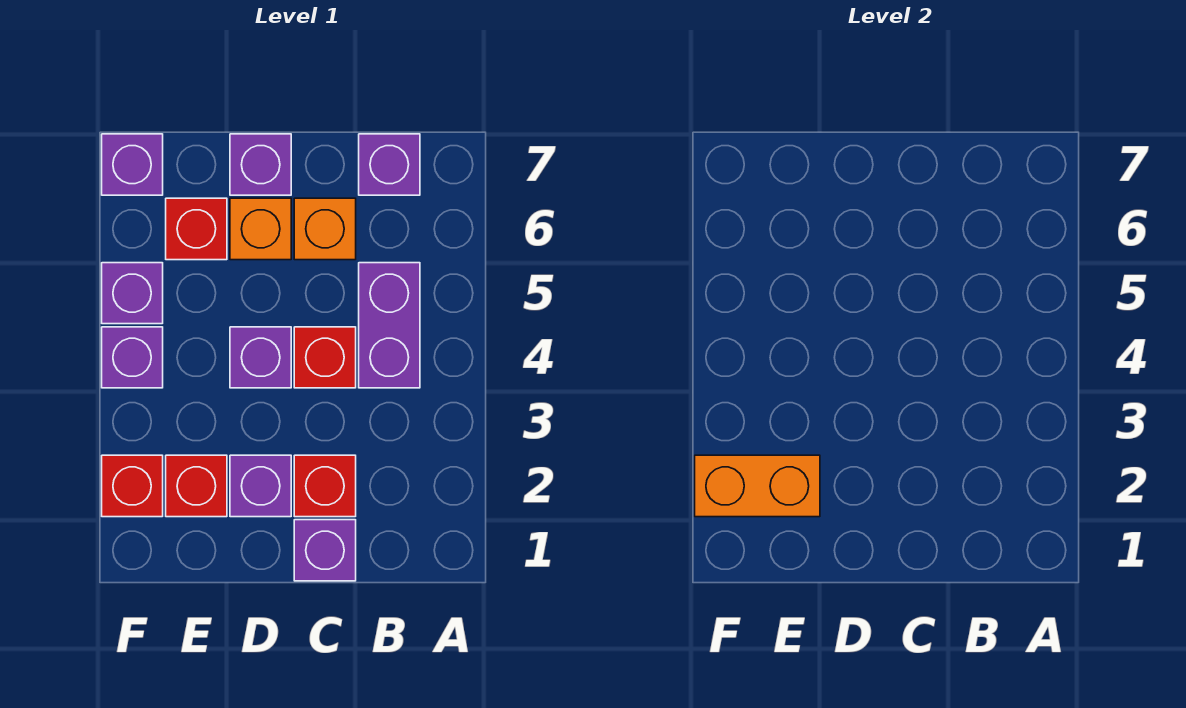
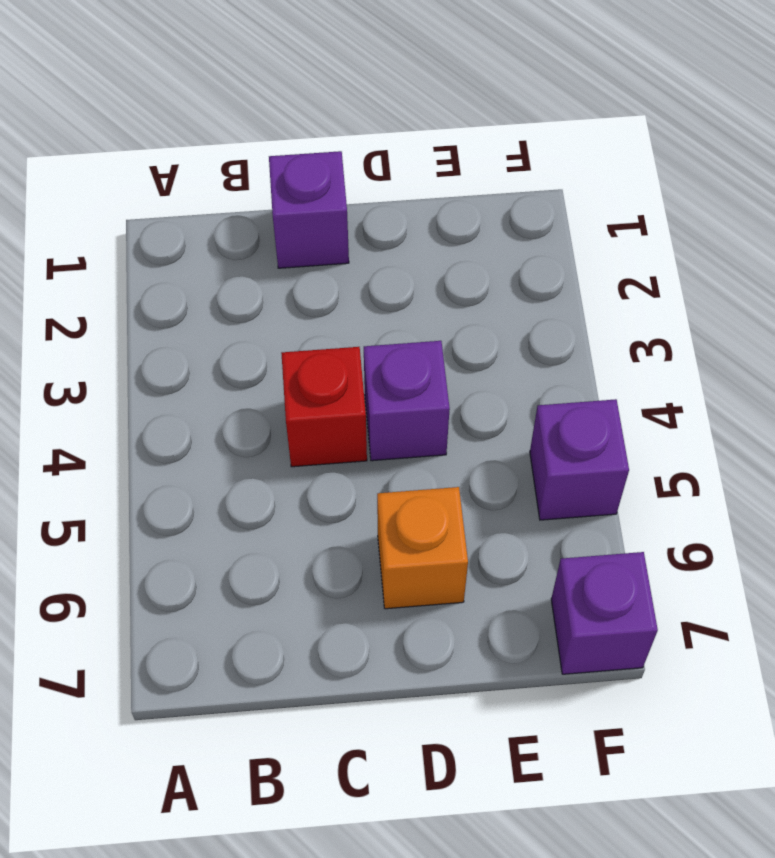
none -> purple brick B4:B5 level 1
none -> purple brick B7 level 1
none -> red brick C2 level 1

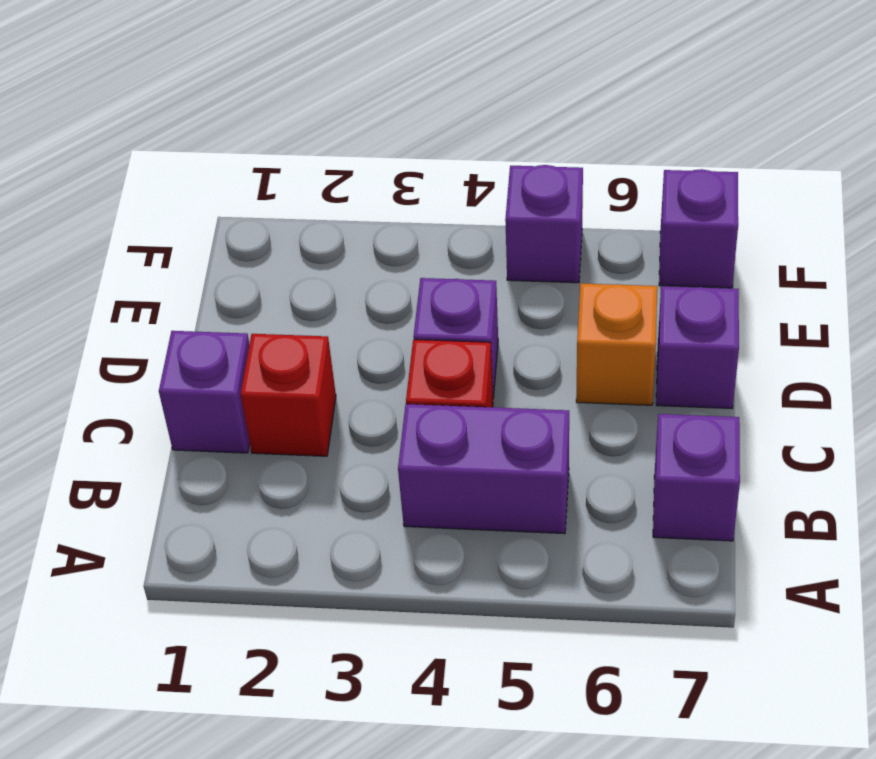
none -> orange brick C6 level 1
none -> purple brick D2 level 1
none -> red brick E2 level 1

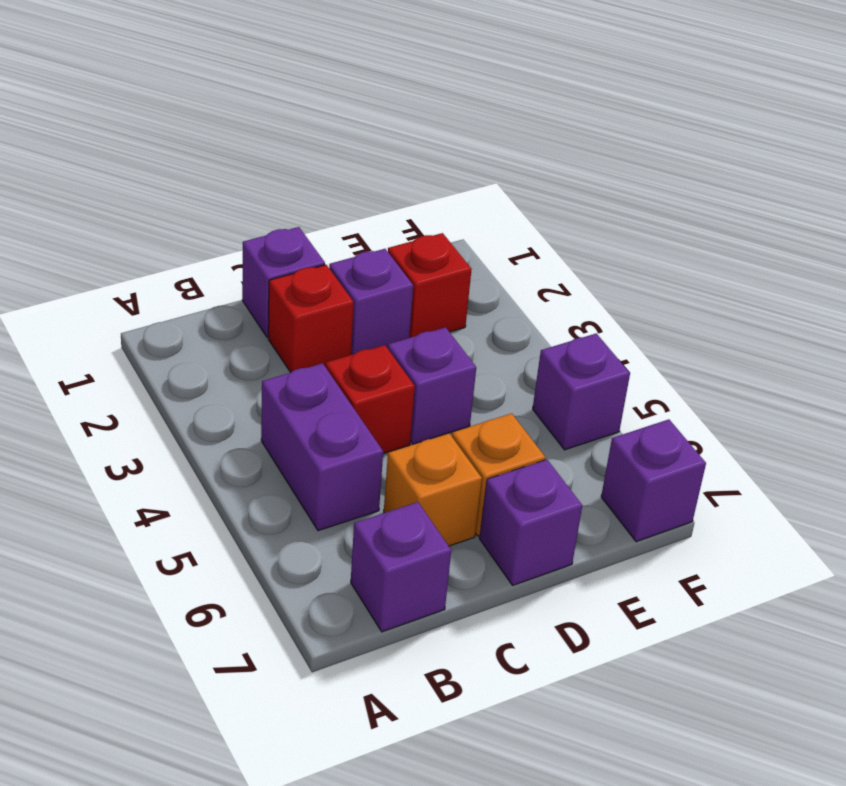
none -> red brick E6 level 1
none -> red brick F2 level 1
none -> purple brick F4 level 1

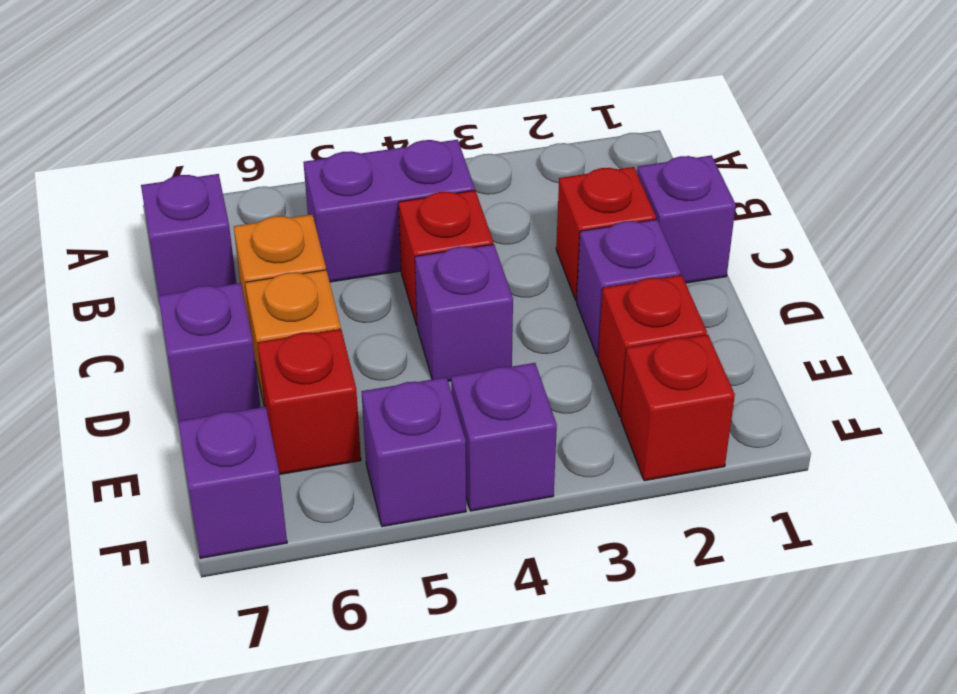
none -> orange brick E2:F2 level 2

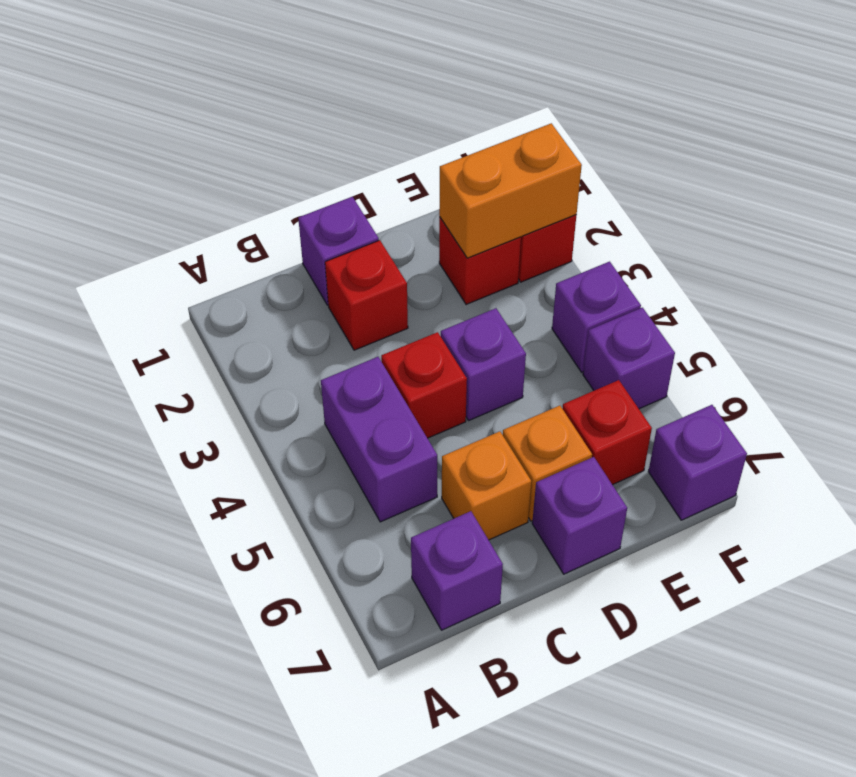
none -> purple brick D2 level 1

